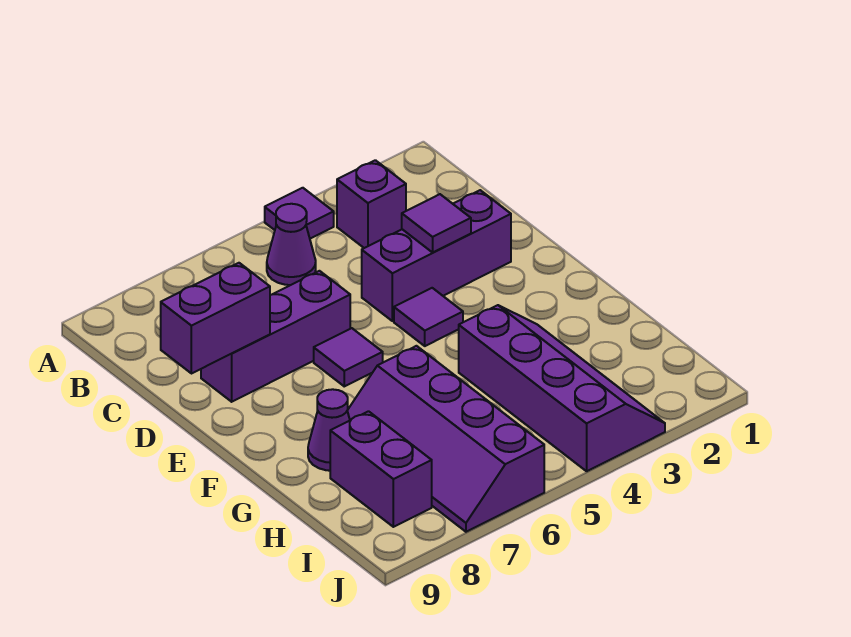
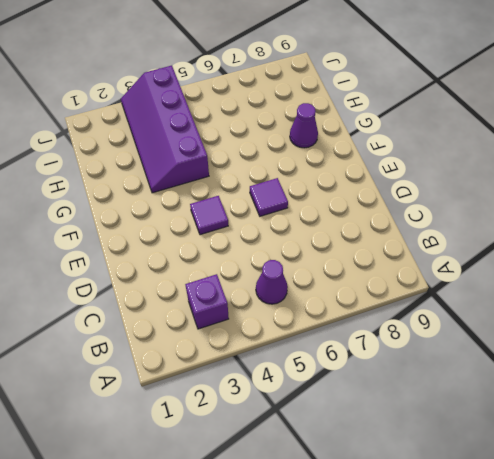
none -> purple tile A4 level 1
none -> purple brick D2:D4 level 1
none -> purple brick D6:D8 level 1

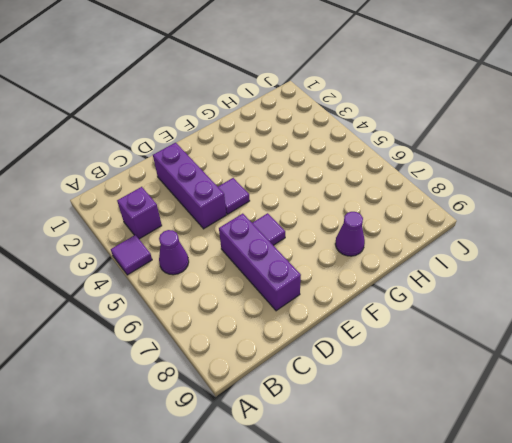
none -> purple slope G3:J4 level 1 top 4
none -> purple slope G6:J7 level 1 top 6
none -> purple brick H8:I8 level 1

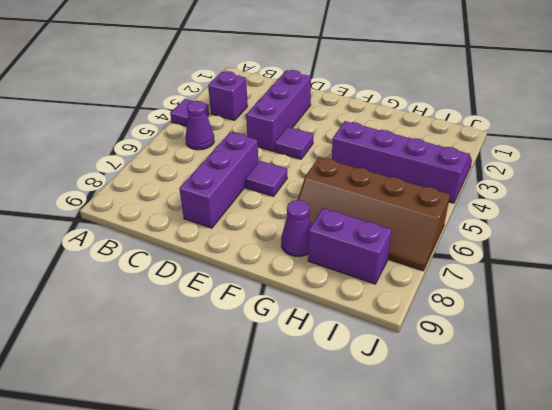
brown slope G6:J7 level 1 top 6 -> purple slope G6:J7 level 1 top 6
none -> purple tile D3 level 2
none -> purple brick D8:D9 level 2

